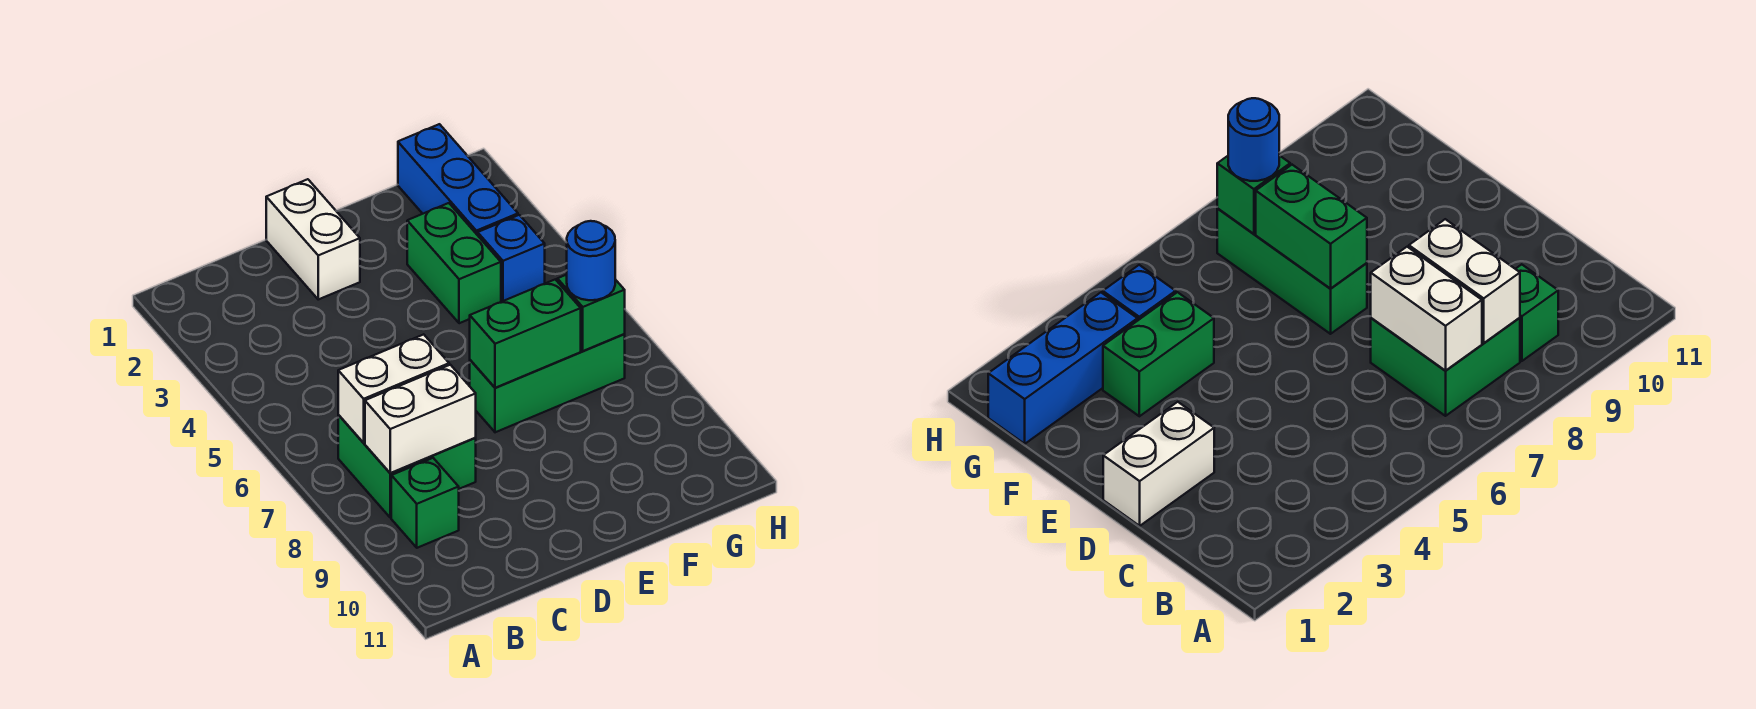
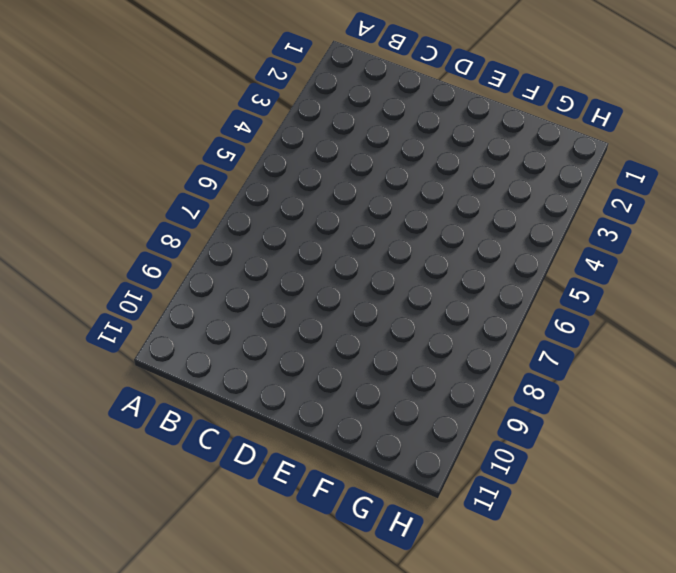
none -> green brick B7:C8 level 1
none -> green brick B9 level 1
none -> white brick D1:D2 level 1

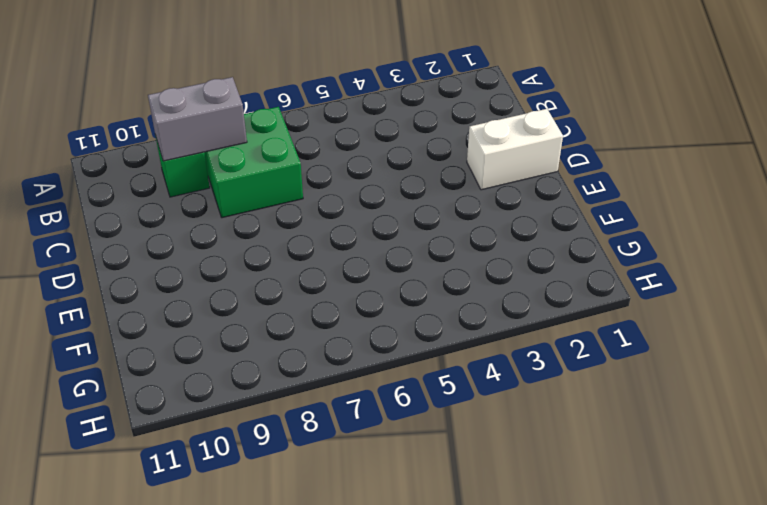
grey brick B8:B9 level 2 -> white brick B8:C8 level 2
none -> green brick E7:G7 level 1
none -> green brick F3:F4 level 1
none -> blue brick G1:G3 level 1

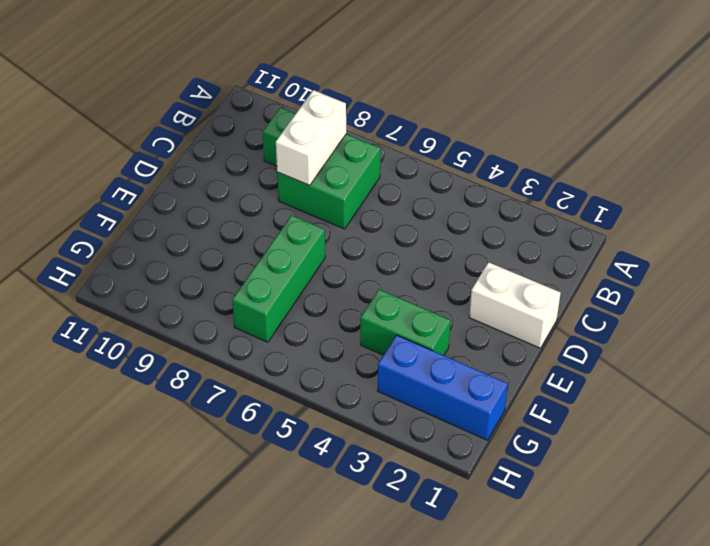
none -> blue brick G4 level 1
none -> white brick B7:C7 level 2
none -> green brick E7:F7 level 2

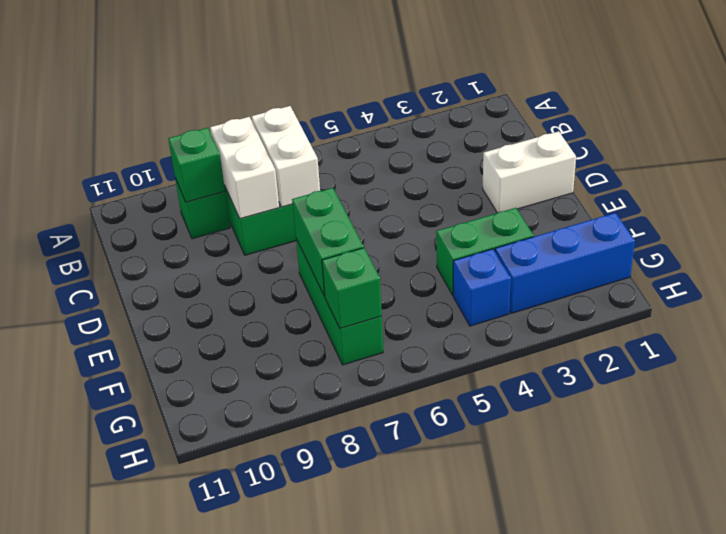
green brick B9 level 2 -> none
none -> blue round brick G7 level 3

